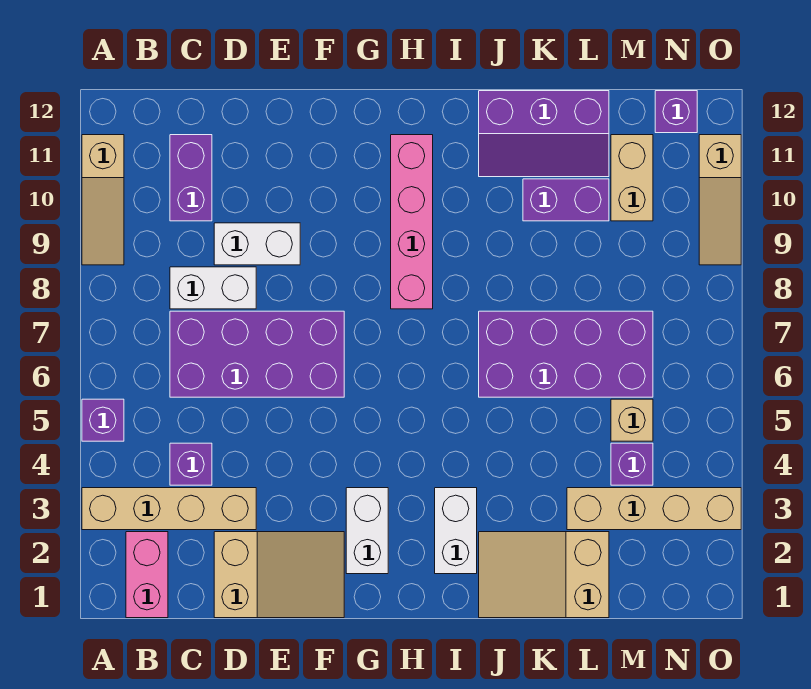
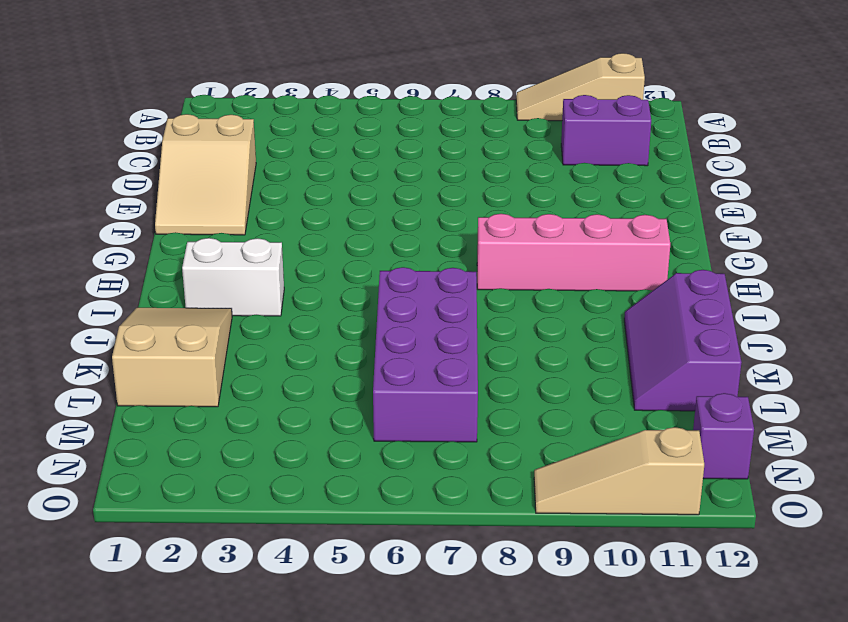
none -> tan brick A3:D3 level 1
none -> purple brick A5 level 1
none -> pink brick B1:B2 level 1

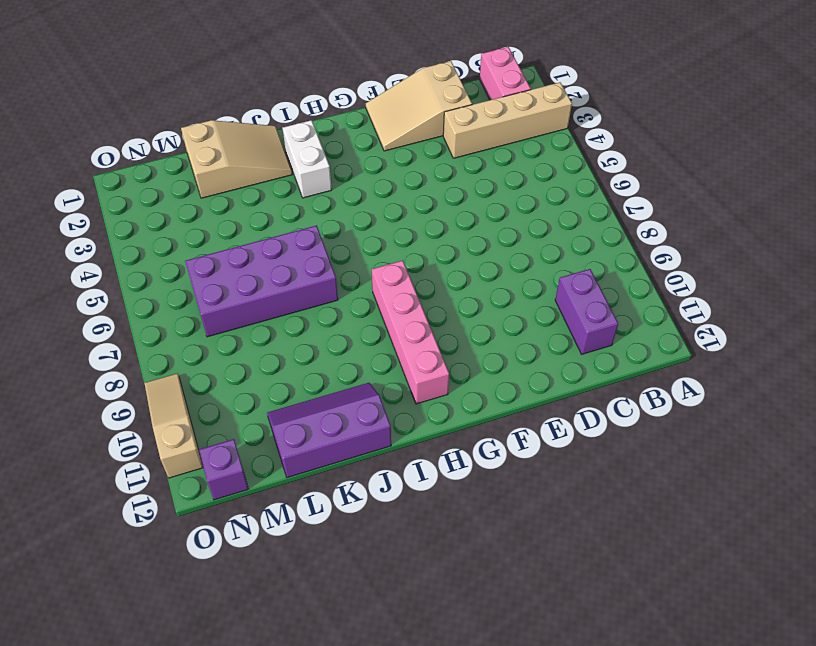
none -> purple brick A5 level 1
none -> tan slope A9:A11 level 1 top 11
none -> purple brick C4 level 1

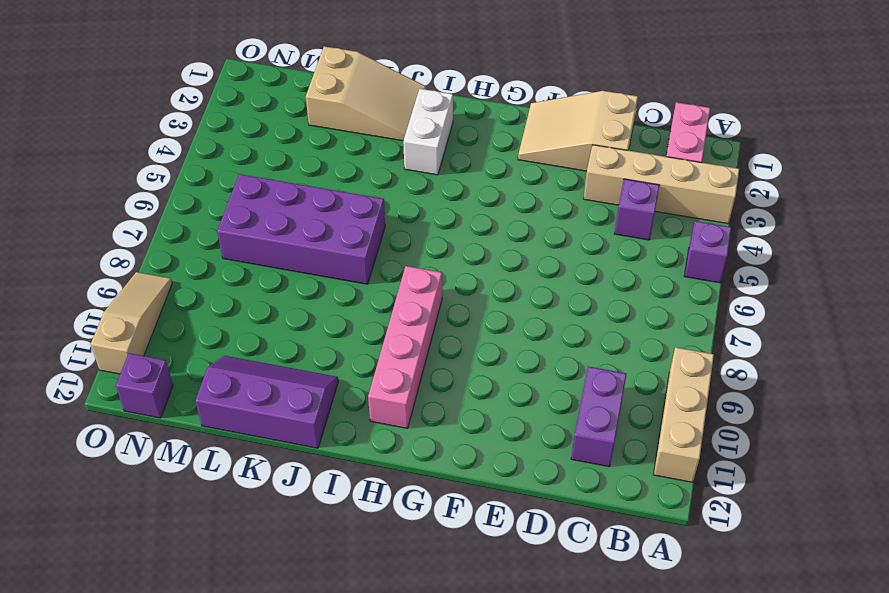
tan brick A9:A11 level 1 -> tan slope A9:A11 level 1 top 11
none -> purple brick C6:F7 level 1
none -> white brick C8:D8 level 1
none -> white brick D9:E9 level 1

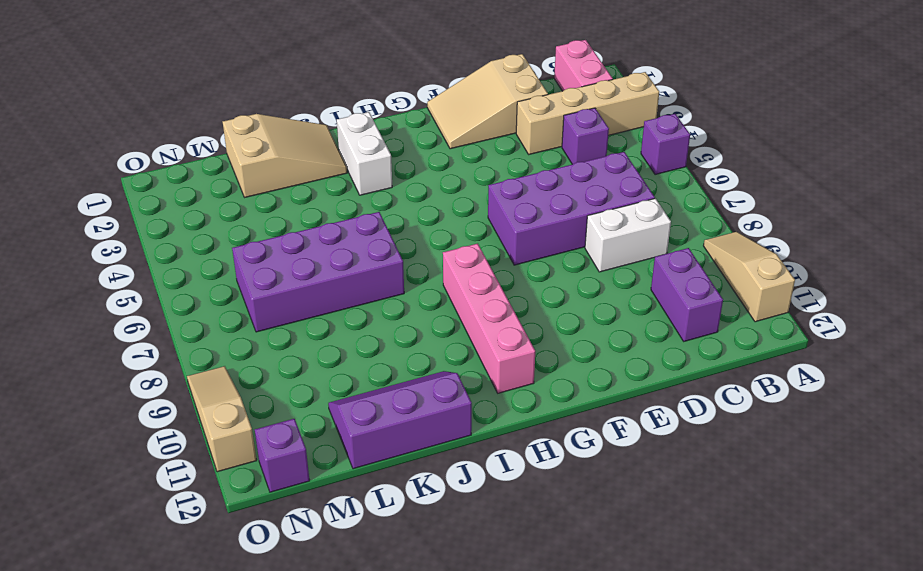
none -> white brick D9:E9 level 1
none -> white brick G2:G3 level 1
none -> purple brick K10:L10 level 1

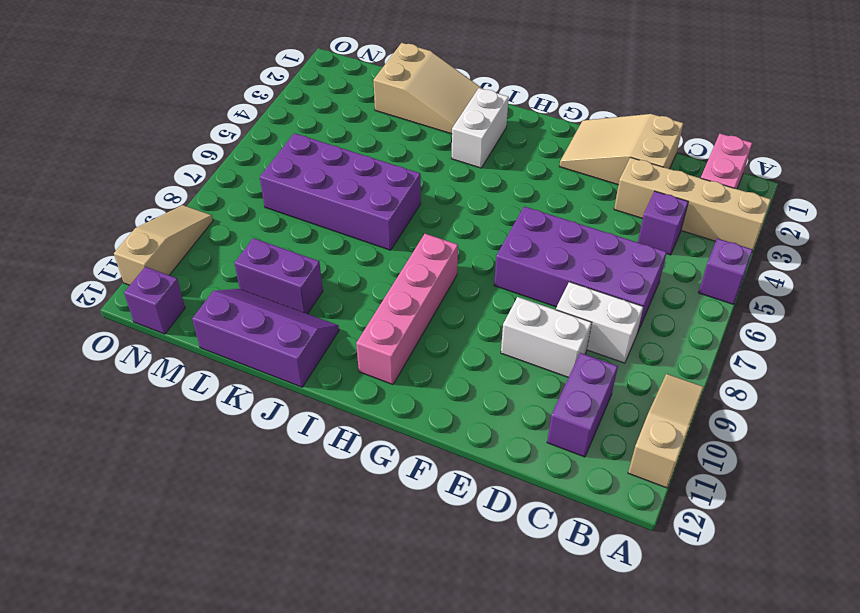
none -> white brick G2:G3 level 1
none -> tan brick L3:O3 level 1
none -> purple brick M4 level 1

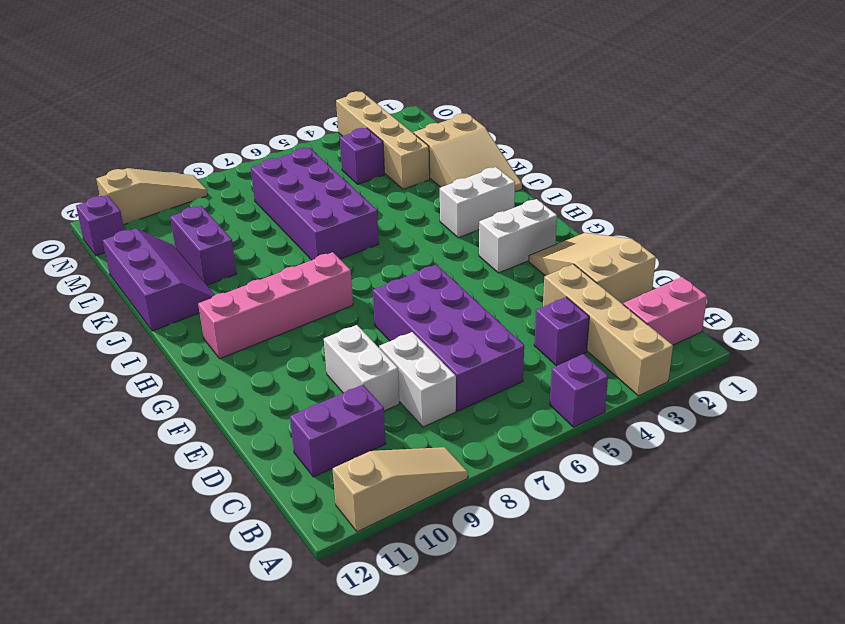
none -> tan brick M5 level 1
none -> tan brick M10:M11 level 1

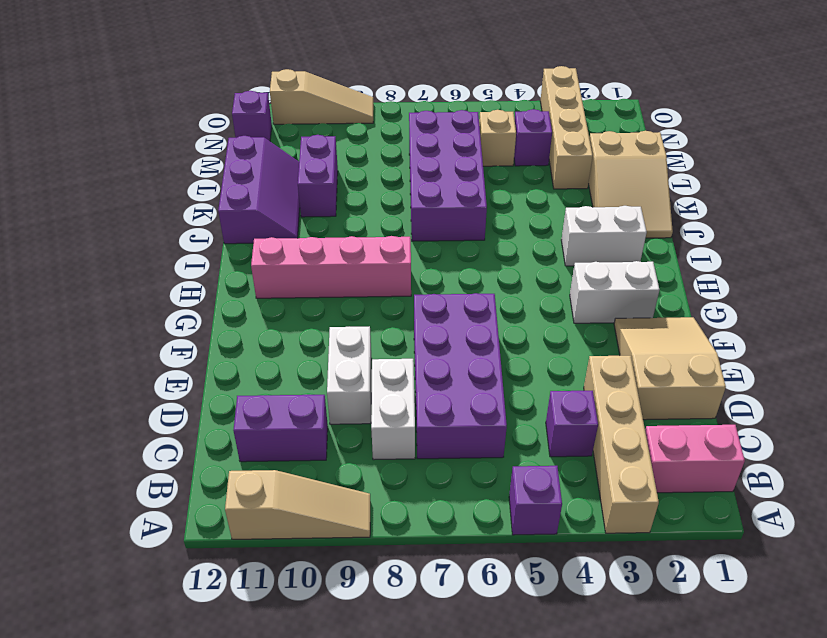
none -> tan brick M10:M11 level 1

